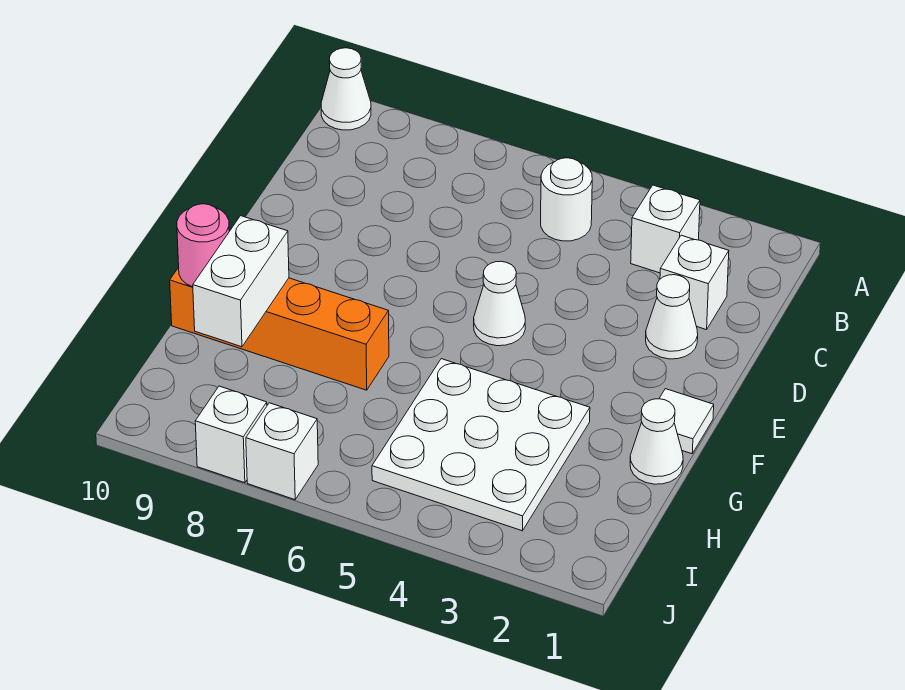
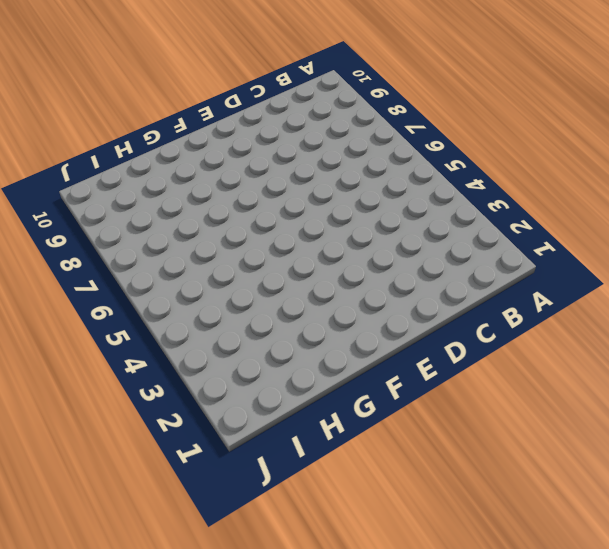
none -> white cone A10 level 1
none -> white brick B3 level 1
none -> white round brick B5 level 1

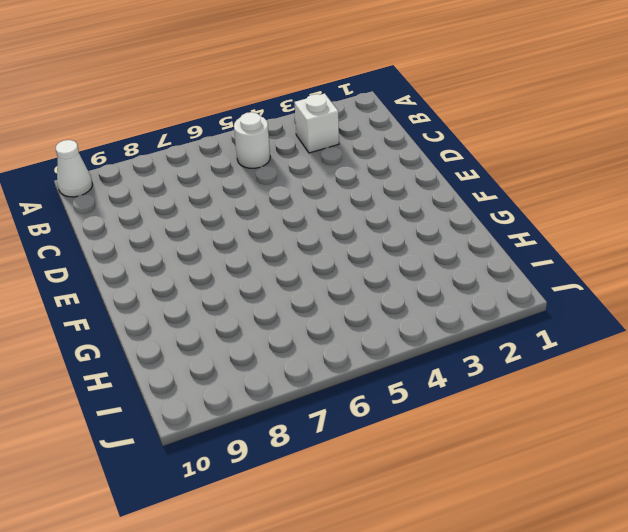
none -> white brick C2 level 1
none -> white cone D2 level 1
none -> white cone E5 level 1

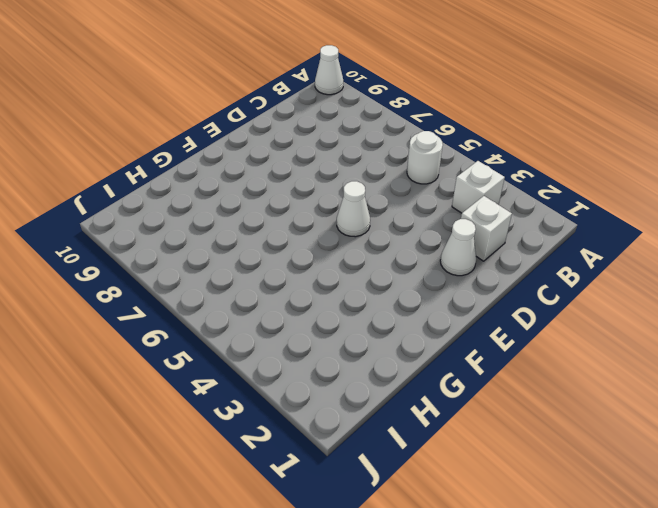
none -> white tile F1 level 1
none -> white cone G1 level 1
none -> white plate G3:I5 level 1

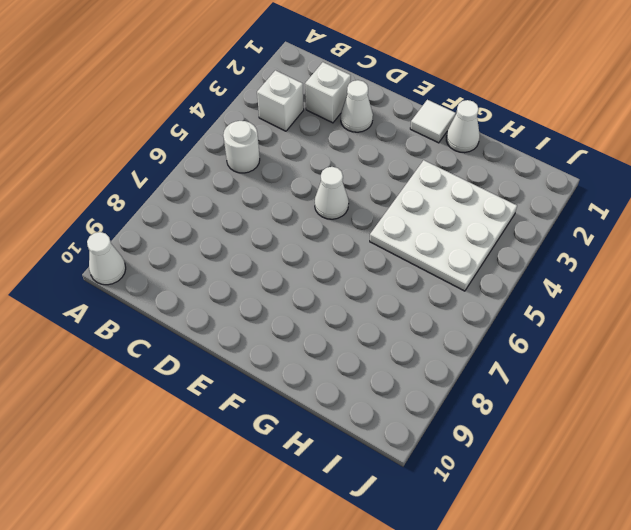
none -> orange brick G7:G10 level 1
none -> white brick J7 level 1
none -> white brick J8 level 1

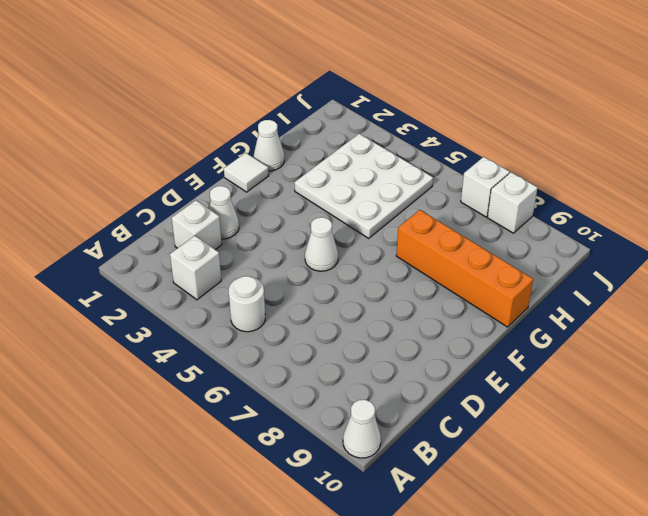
none -> white brick G9:H9 level 2
none -> pink round brick G10 level 2

